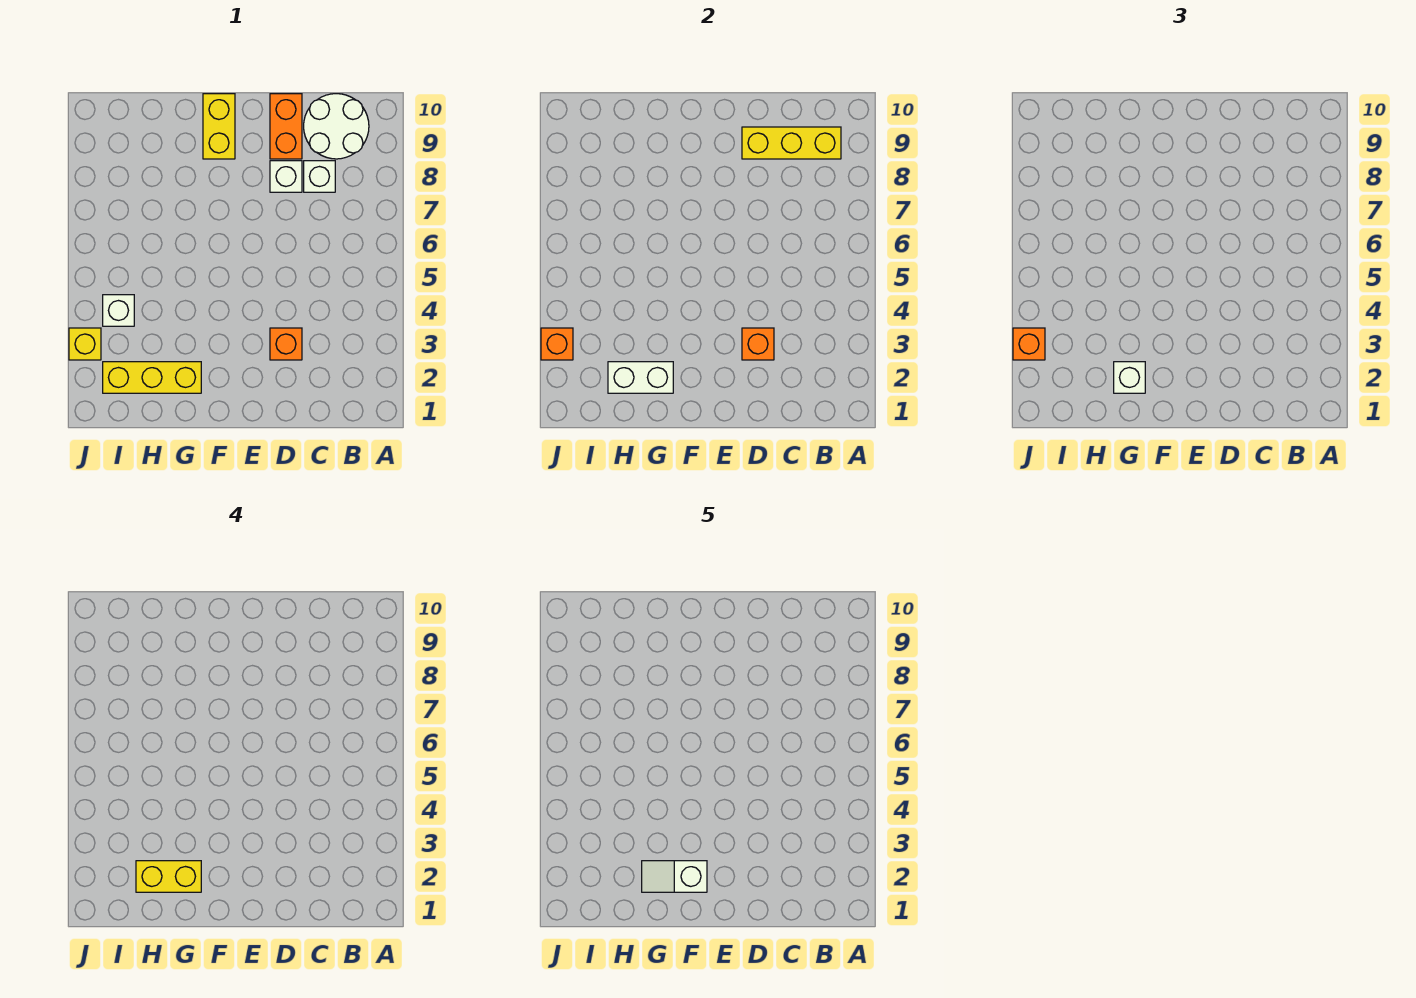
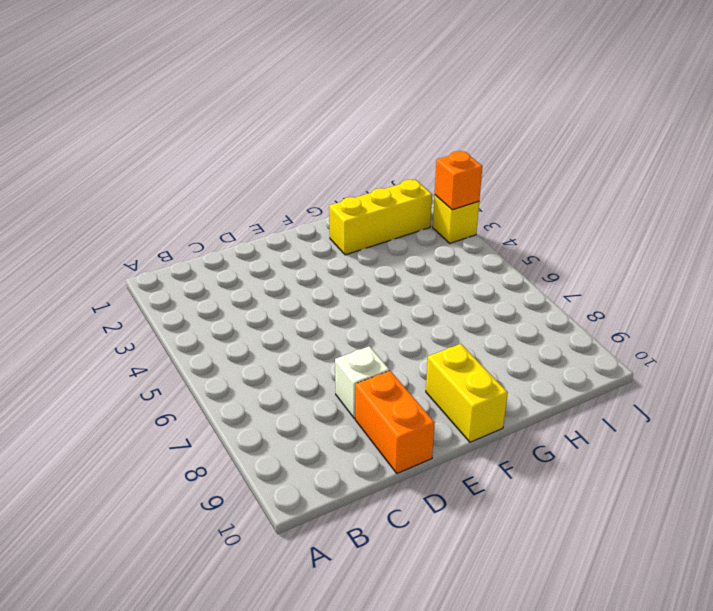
none -> white round brick B9:C10 level 1
none -> white brick C8 level 1
none -> orange brick D3 level 1

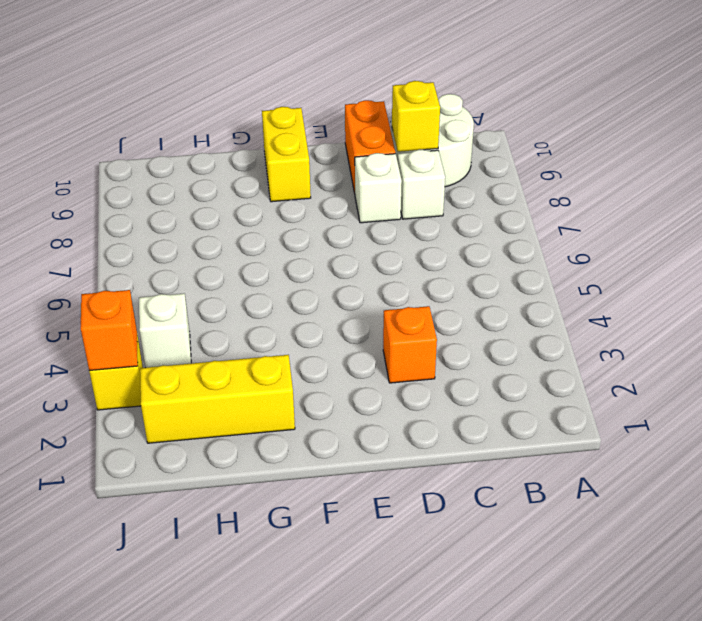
yellow brick C9 level 2 -> yellow brick B9:D9 level 2
none -> orange brick D3 level 2
none -> white brick G2:H2 level 2
none -> white brick G2 level 3

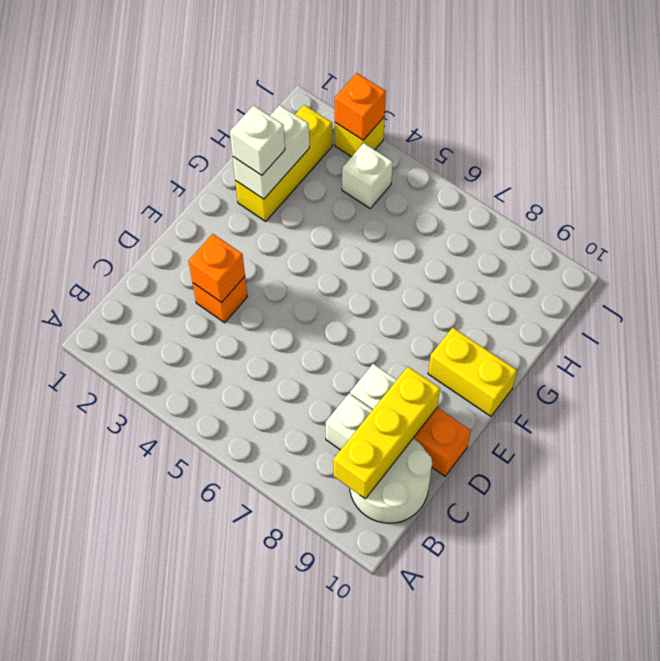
none -> orange brick J3 level 3
none -> yellow brick G2:H2 level 4
none -> white slope F2:G2 level 5 top F

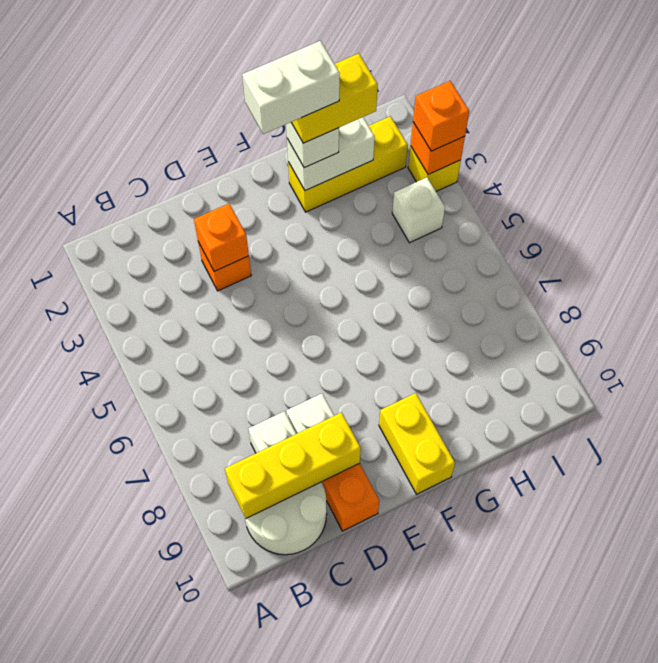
white brick F2:G2 level 5 -> white slope F2:G2 level 5 top F

